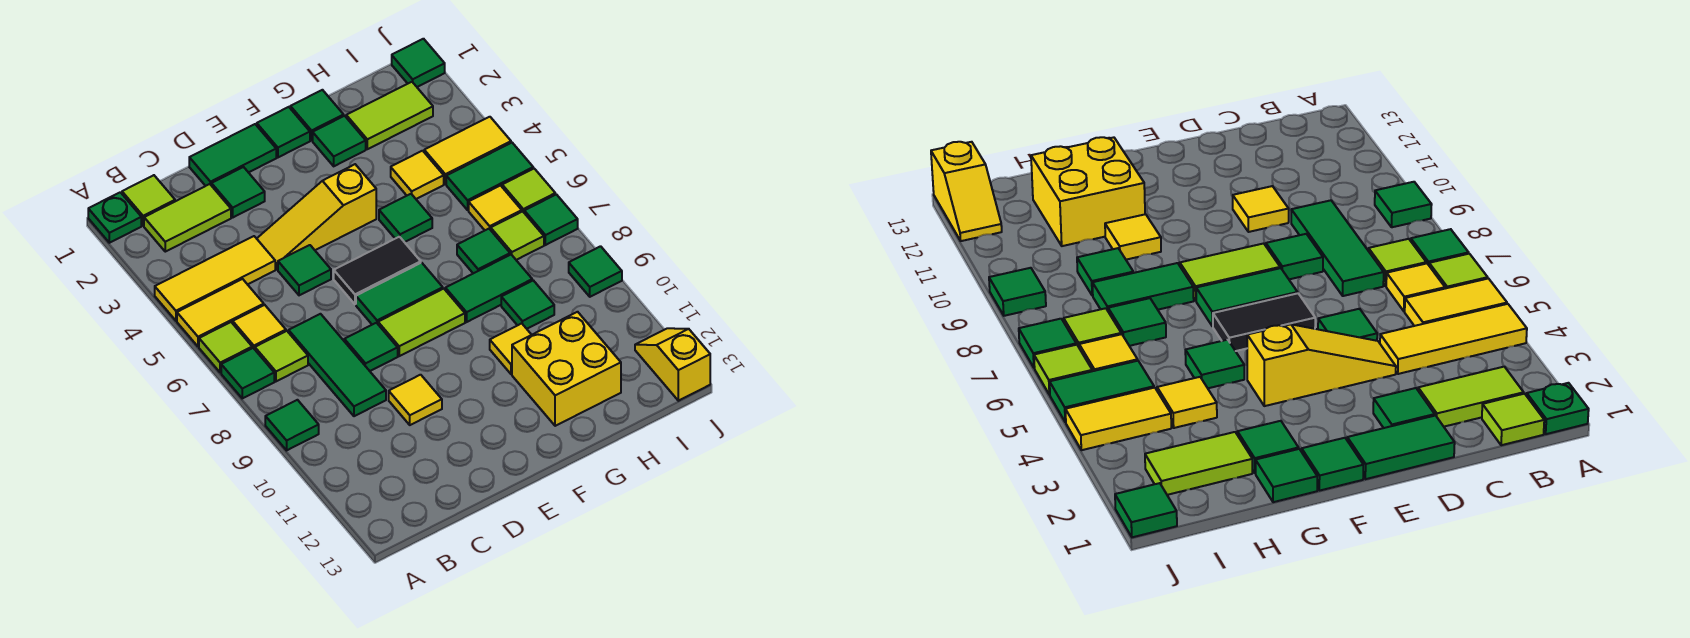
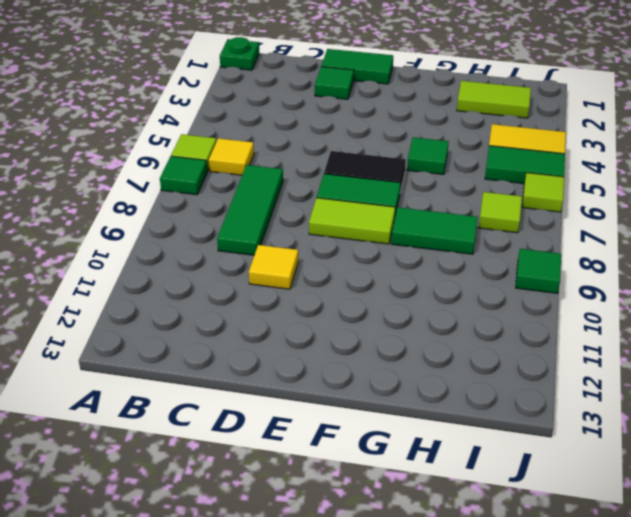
none -> yellow tile A4:C4 level 1
none -> yellow tile A5:B5 level 1
none -> green tile A9 level 1
none -> lime tile B1 level 1

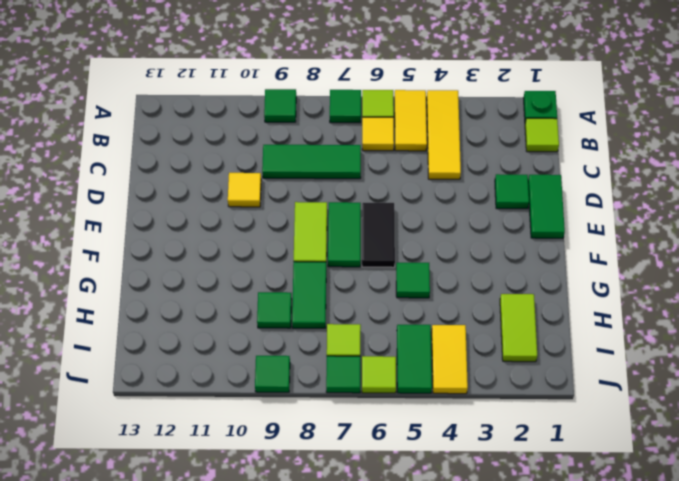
none -> lime tile B2:C2 level 1
none -> lime tile B7 level 1
none -> yellow slope D4:F4 level 1 top F
none -> green tile D5 level 1

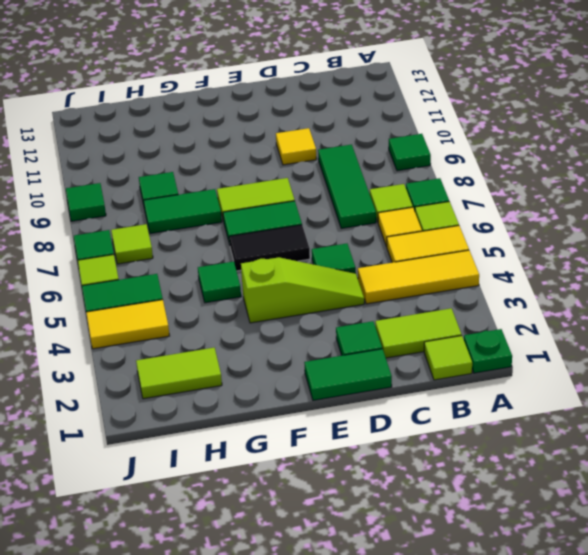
lime slope D4:F4 level 1 top F -> yellow slope D4:F4 level 1 top F
none -> green tile D8 level 1
none -> green tile F1 level 1
none -> green tile G1 level 1
none -> green tile G2 level 1

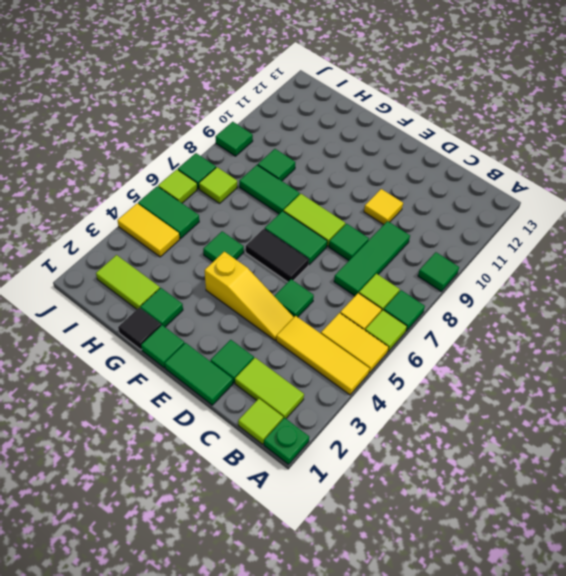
black tile G1 level 1 -> green tile G1 level 1
none -> yellow tile G10 level 1
none -> yellow brick G11:H12 level 1
none -> yellow tile H4 level 1
none -> green tile H7 level 1

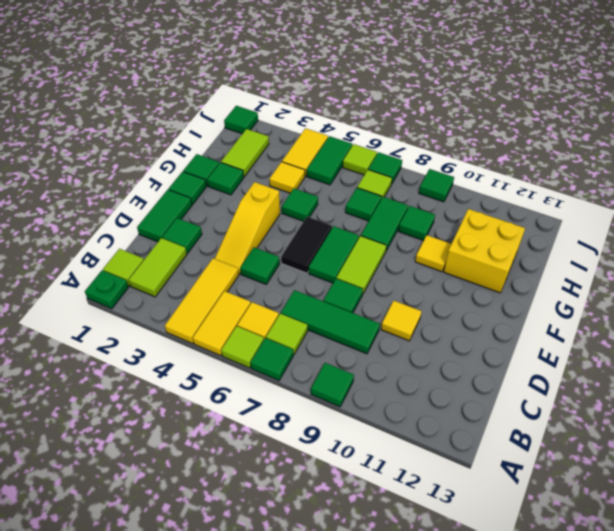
none -> yellow tile I6 level 1
none -> yellow slope J12:J13 level 1 top 13

